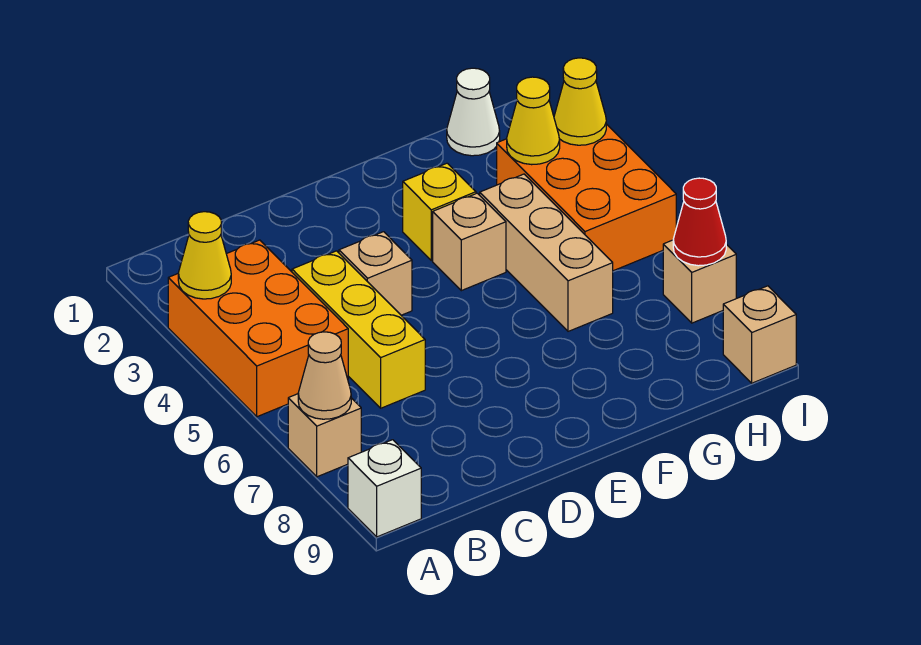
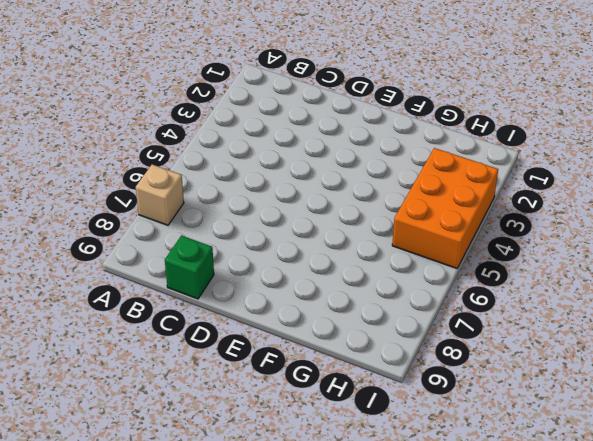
green brick C9 level 1 -> none
none -> orange brick A3:B5 level 1
none -> white brick A9 level 1
none -> yellow brick C4:C6 level 1

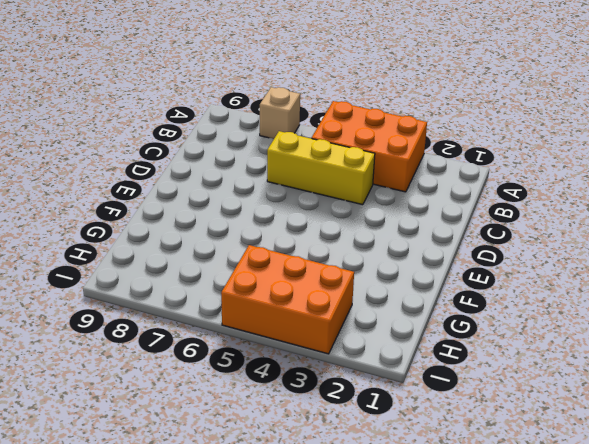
none -> white brick A9 level 1
none -> tan brick D4 level 1
none -> yellow brick F3 level 1

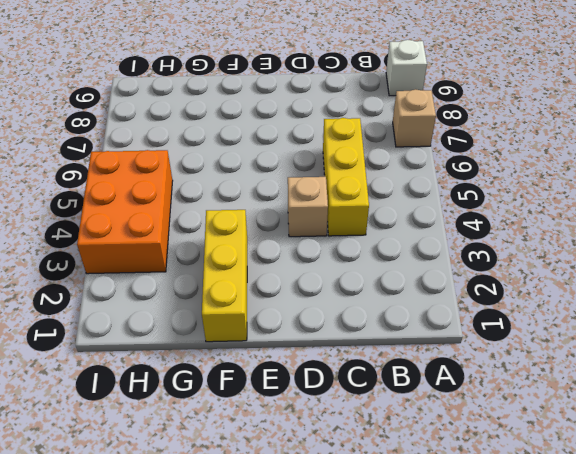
yellow brick F1:F3 level 1 -> yellow brick F3 level 1
none -> orange brick A3:B5 level 1
none -> tan brick F4 level 1
none -> tan brick G4:G6 level 1

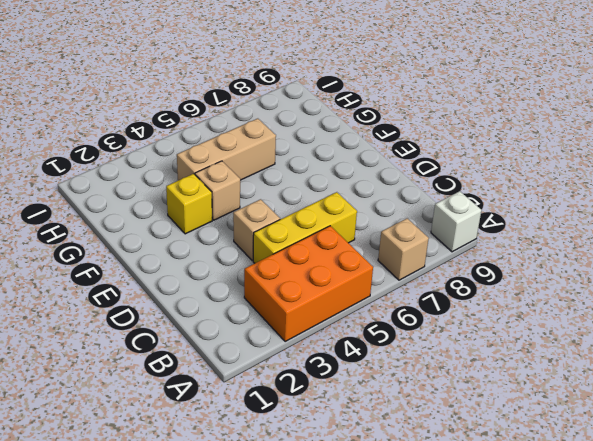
none -> white cone H1 level 1
none -> orange brick H3:I5 level 1
none -> tan brick I7 level 1

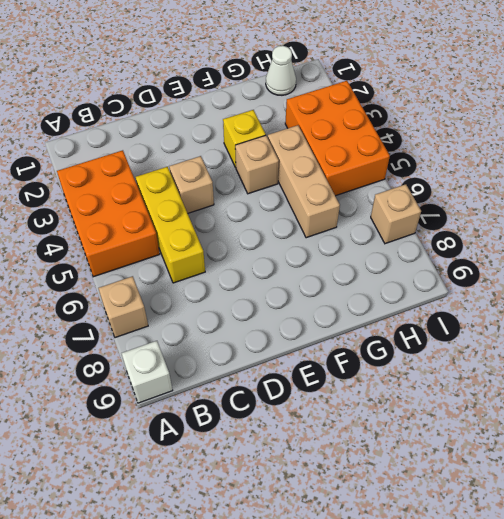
none -> tan brick I9 level 1
none -> yellow cone A3 level 2
none -> tan cone A7 level 2

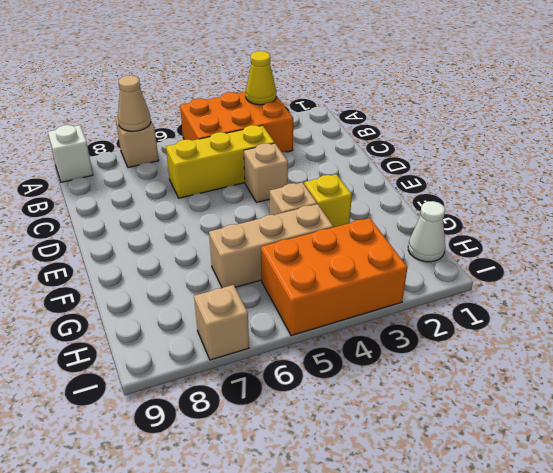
none -> tan brick I9 level 1
none -> yellow cone H3 level 2
none -> yellow cone I3 level 2

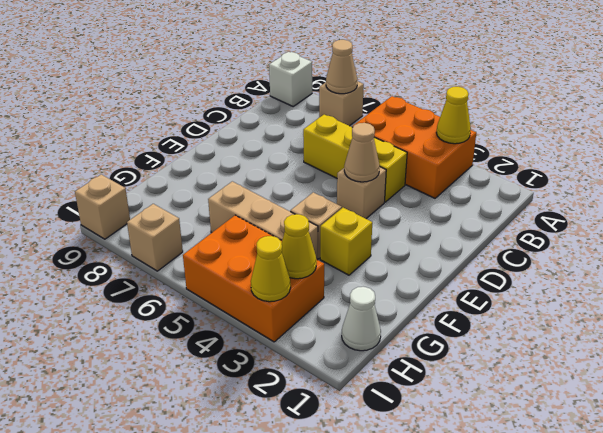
tan cone D4 level 2 -> none
none -> red cone I7 level 2

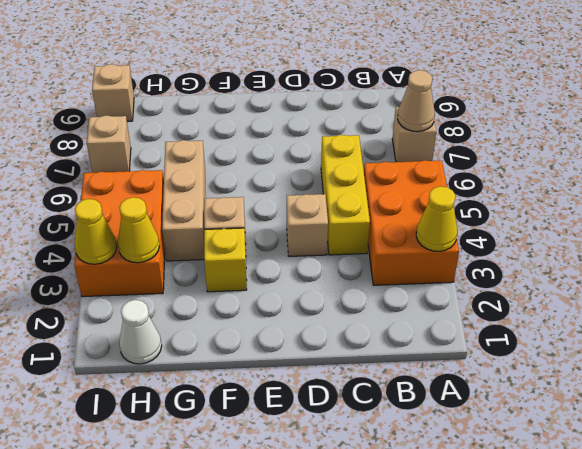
none -> white brick A9 level 1
none -> red cone I7 level 2

